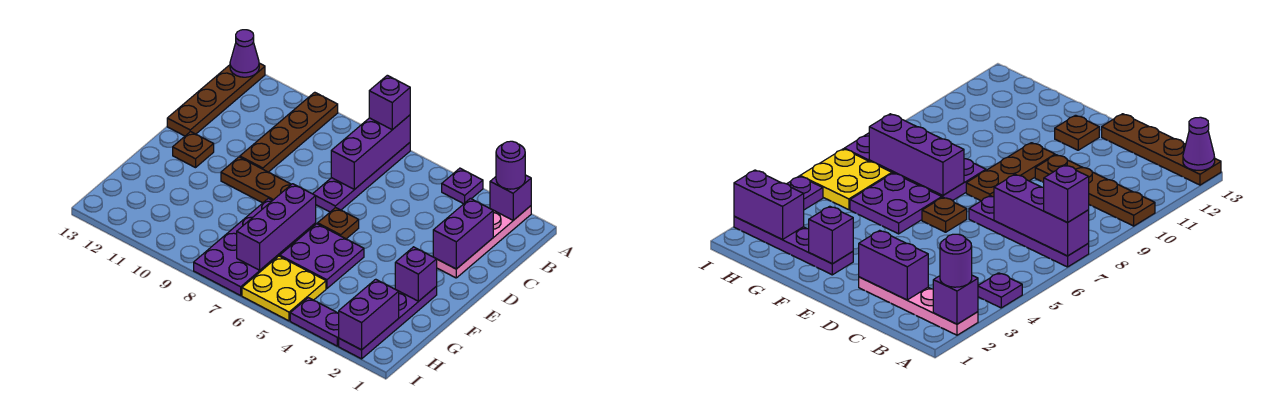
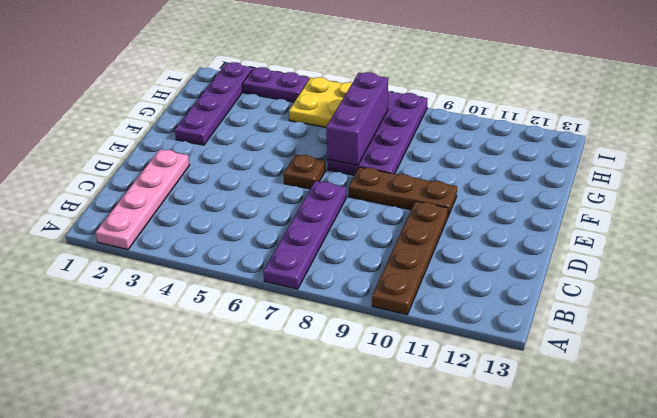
none -> purple plate A4 level 1
none -> brown plate A13:D13 level 1
none -> brown plate E12 level 1

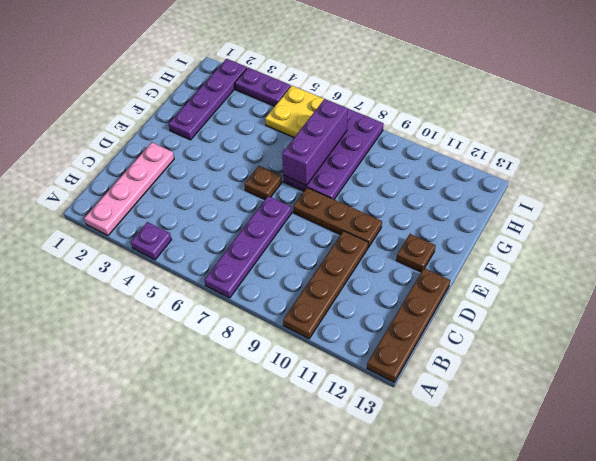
none -> purple plate F5:G6 level 1
none -> purple brick A2 level 2
none -> purple brick A7:C7 level 2

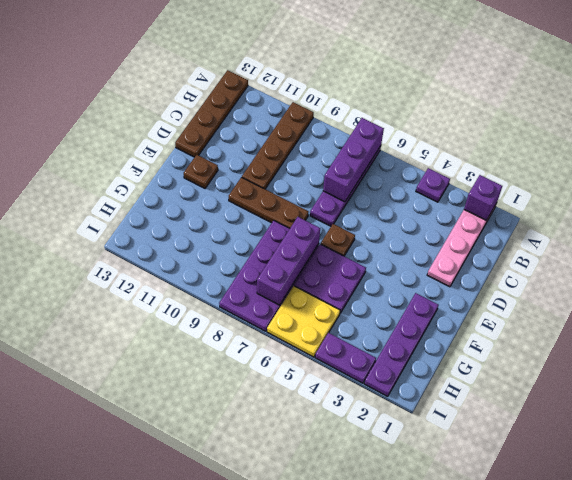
none -> purple cone A13 level 2
none -> purple brick C2:D2 level 2
none -> purple brick F2 level 2

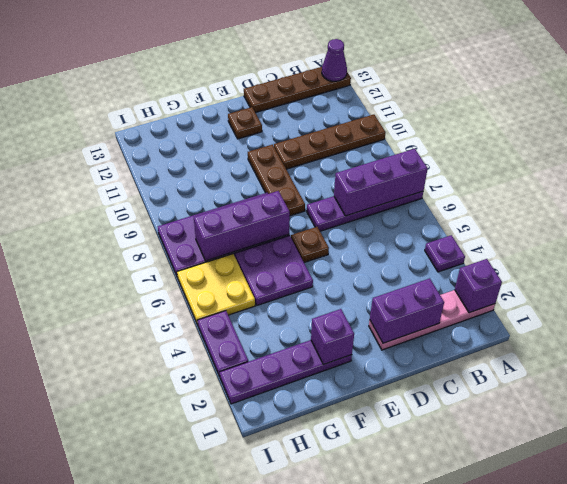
none -> purple brick H2:I2 level 2
none -> purple round brick A2 level 3
none -> purple brick A7 level 3

